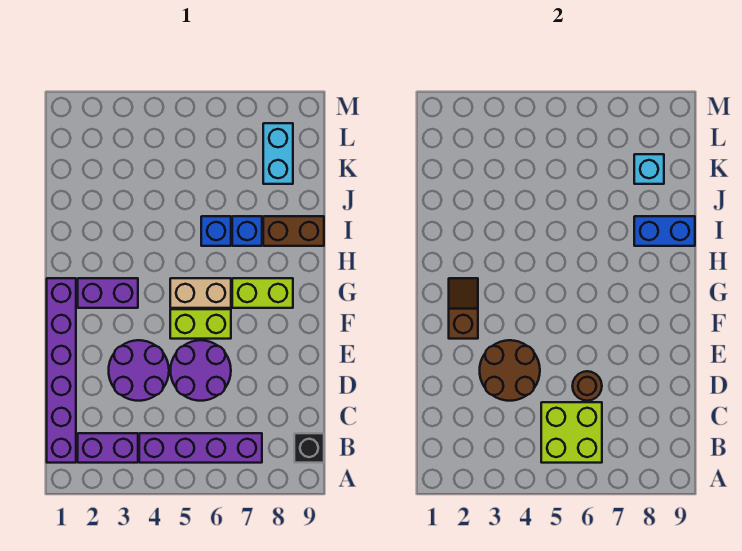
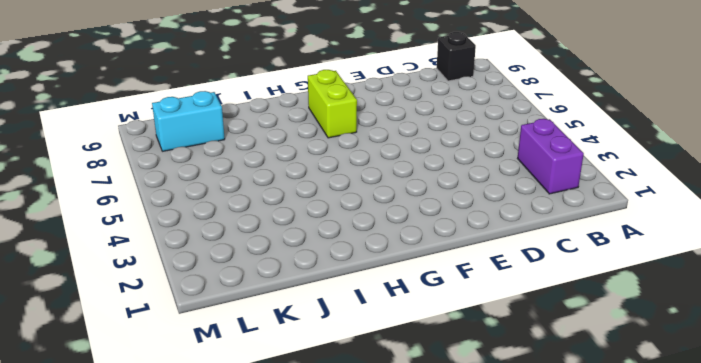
none -> purple brick B1:G1 level 1
none -> purple brick B4:B7 level 1
none -> purple round brick D3:E4 level 1

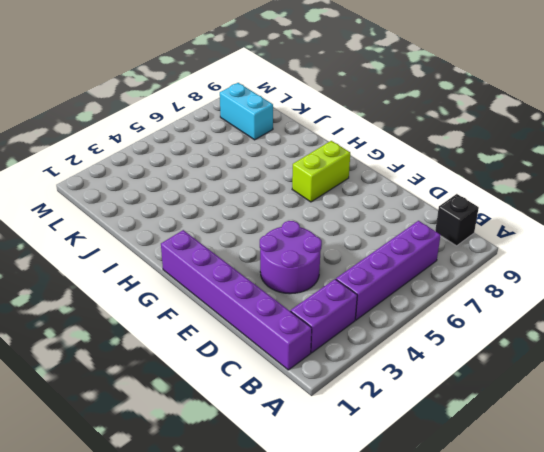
none -> purple round brick D5:E6 level 1
none -> lime brick F5:F6 level 1
none -> purple brick G2:G3 level 1

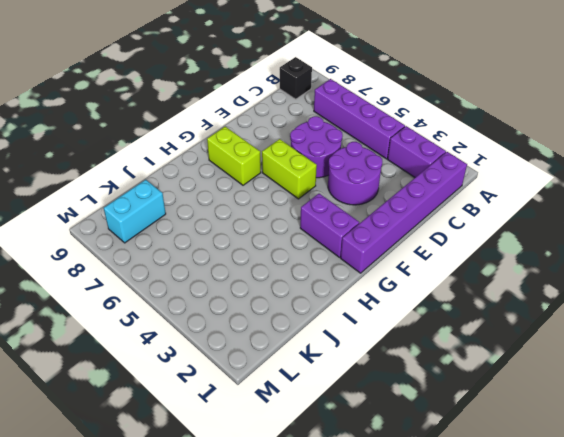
none -> tan brick G5:G6 level 1
none -> blue brick I6 level 1
none -> blue brick I7 level 1

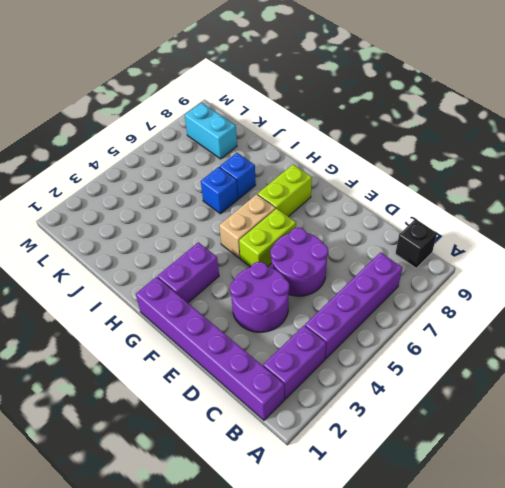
none -> brown brick I8:I9 level 1
none -> lime brick B5:C6 level 2
none -> brown round brick D3:E4 level 2

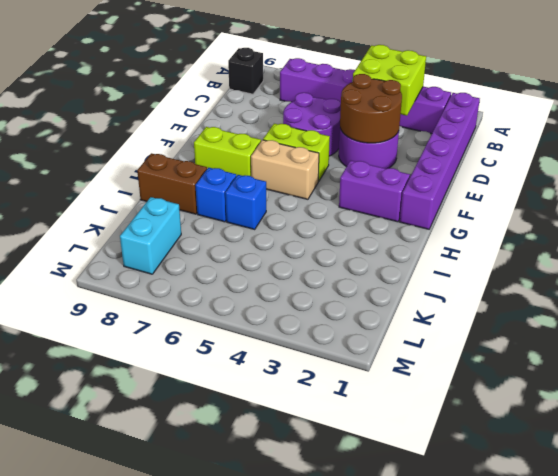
lime brick B3:C4 level 2 -> lime brick B5:C6 level 2
none -> brown round brick D6 level 2
none -> brown slope F2:G2 level 2 top F
none -> blue brick I8:I9 level 2

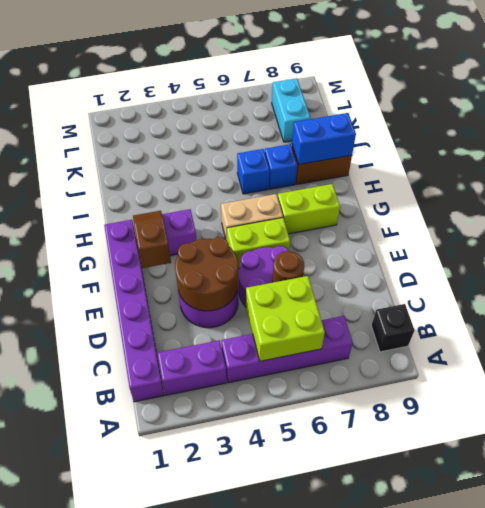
none -> cyan brick K8 level 2

